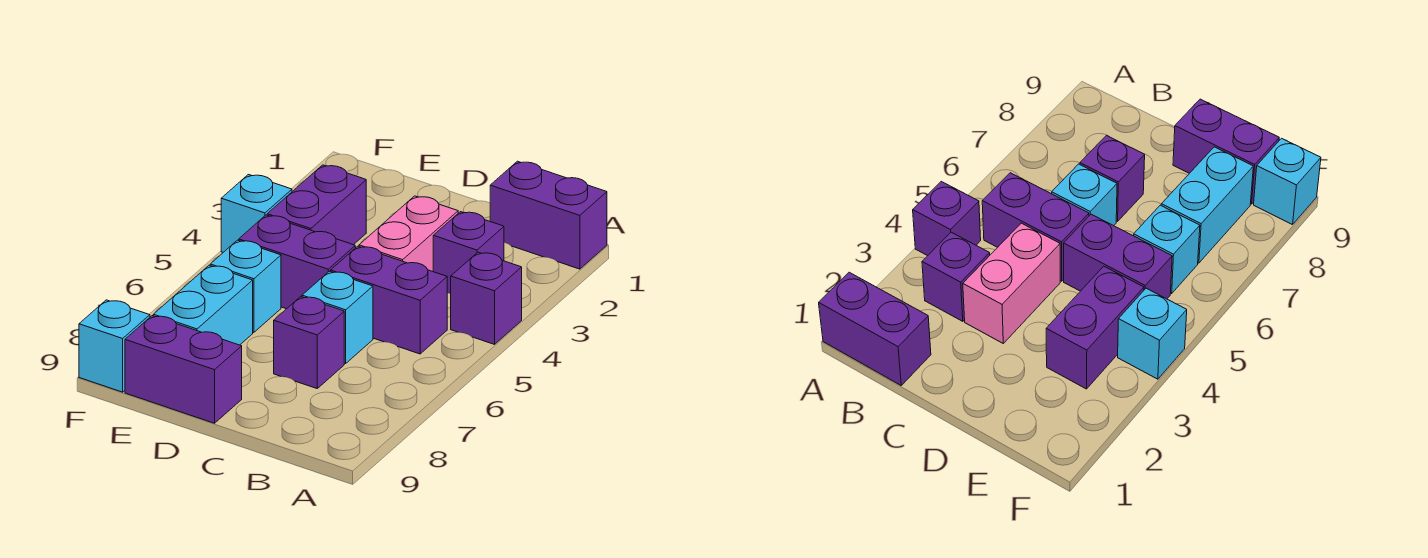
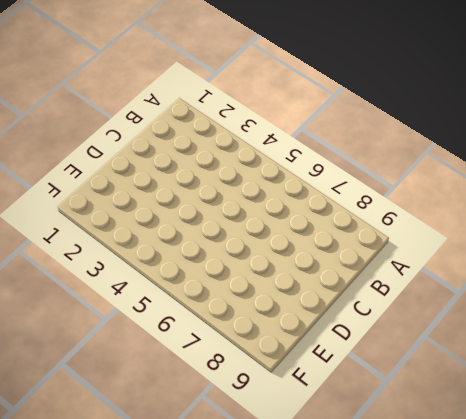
none -> purple brick A1:B1 level 1
none -> purple brick A4 level 1
none -> purple brick B3 level 1

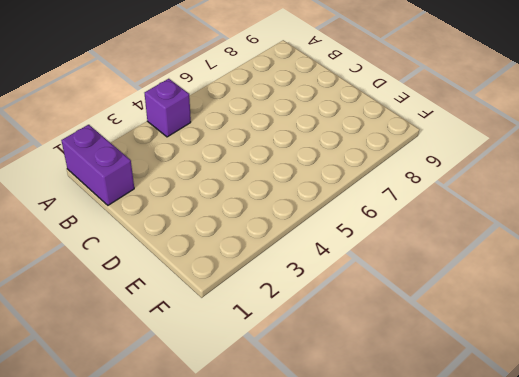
none -> purple brick B3 level 1
none -> purple brick B5:C5 level 1
none -> pink brick C3:C4 level 1

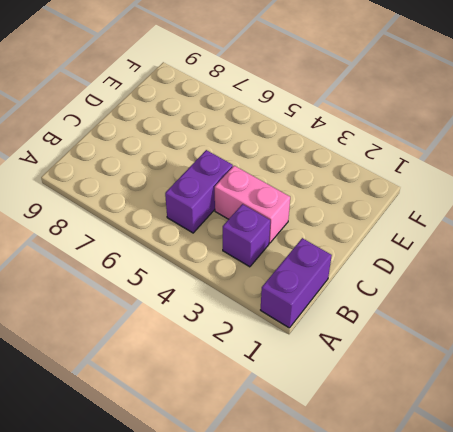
none -> purple brick A4 level 1
none -> cyan brick C6 level 1
none -> purple brick C7 level 1

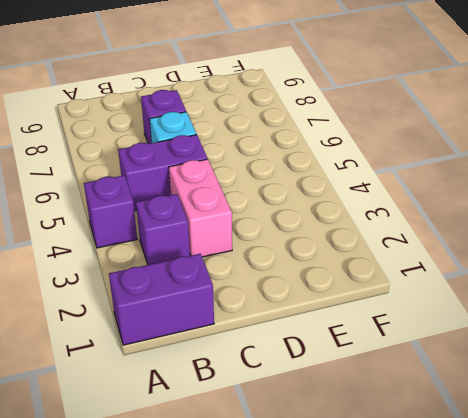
none -> purple brick D5:E5 level 1
none -> purple brick D9:E9 level 1
none -> purple brick E3:E4 level 1

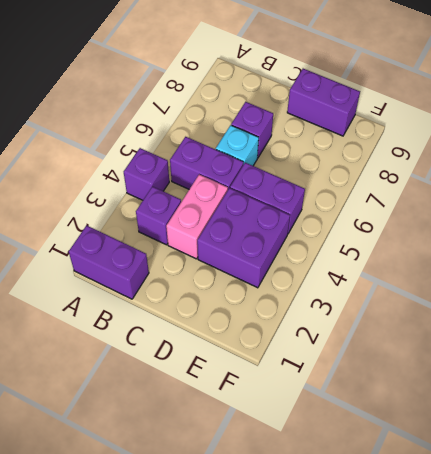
purple brick D3:E4 level 1 -> purple brick E3:E4 level 1
none -> cyan brick E6 level 1
none -> cyan brick E7:E8 level 1
none -> cyan brick F4 level 1

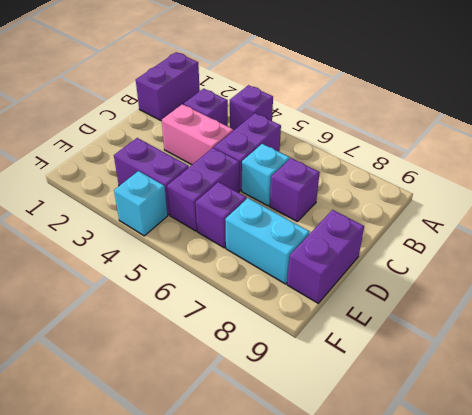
purple brick E6 level 1 -> cyan brick E6 level 1
none -> cyan brick F9 level 1

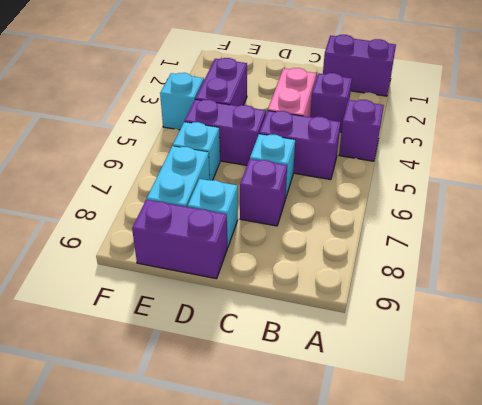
cyan brick D8 level 1 -> cyan brick F9 level 1

